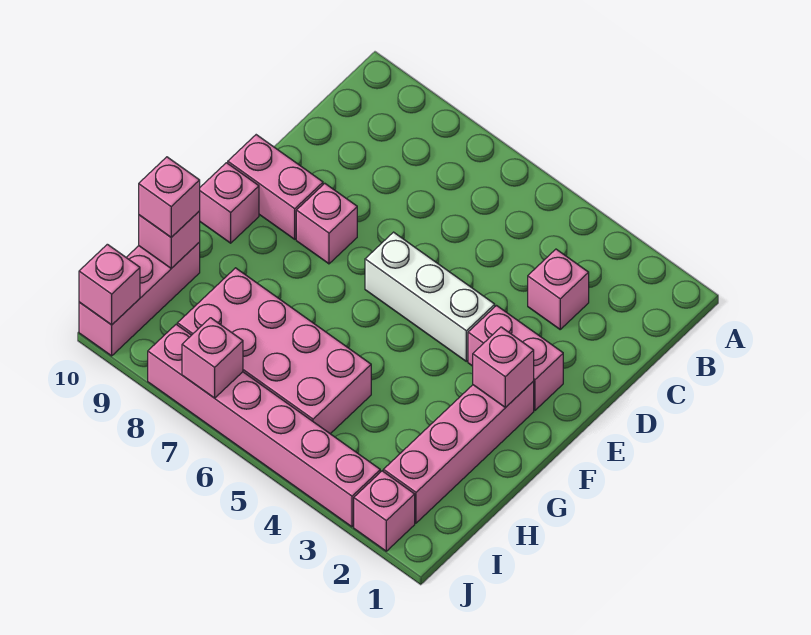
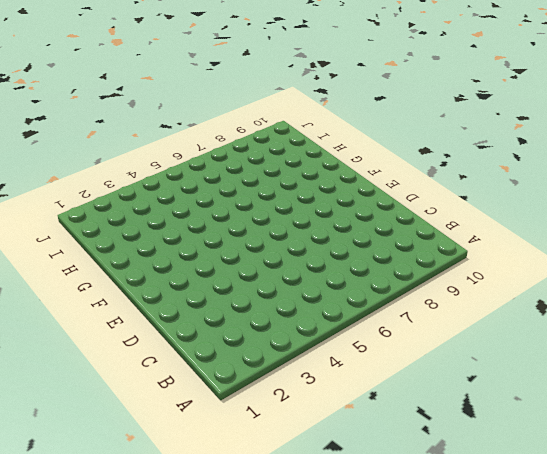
none -> pink brick C3 level 1
none -> pink brick E2:E3 level 1
none -> white brick E4:E6 level 1

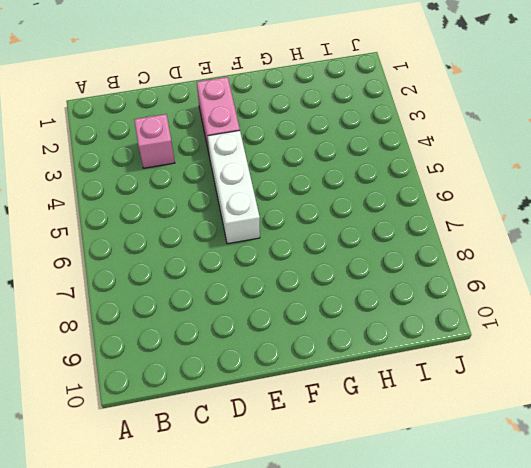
none -> pink brick E8 level 1
none -> pink brick E9:E10 level 1
none -> pink brick F2:I2 level 1

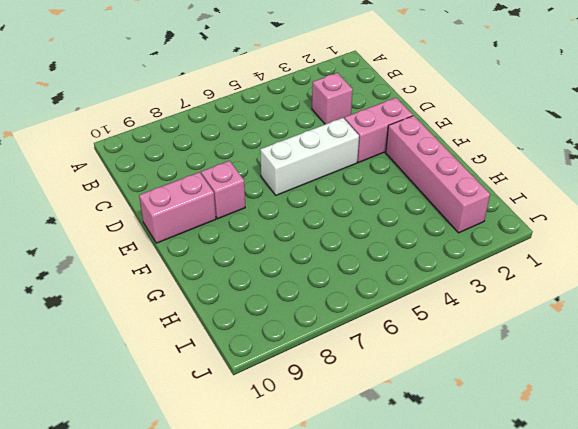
none -> pink brick F10 level 1
none -> pink brick H5:I8 level 1
none -> pink brick H10:J10 level 1

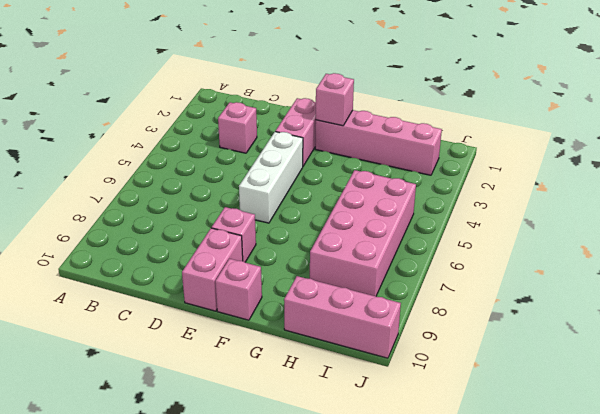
none -> pink brick J2 level 1
none -> pink brick J3:J8 level 1
none -> pink brick H10 level 2

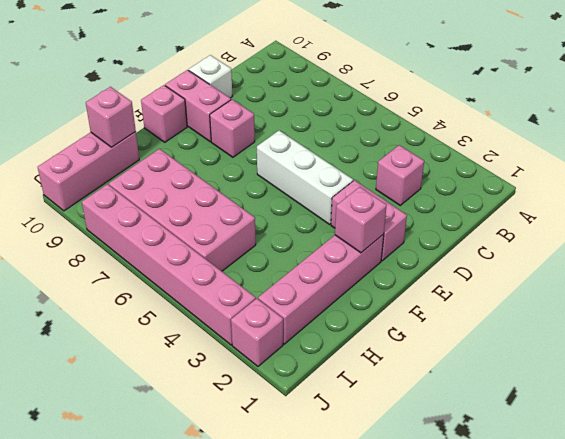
white brick D10 level 1 -> none
none -> pink brick J7 level 2
none -> pink brick J10 level 2
none -> pink brick H10 level 3

